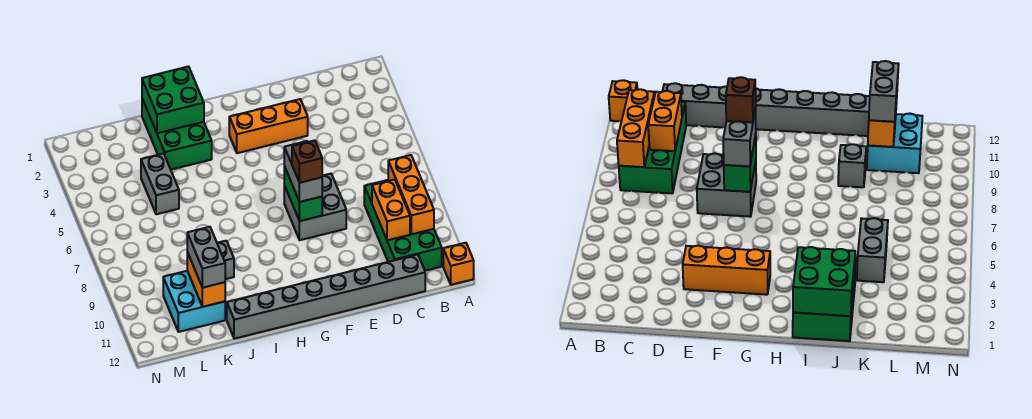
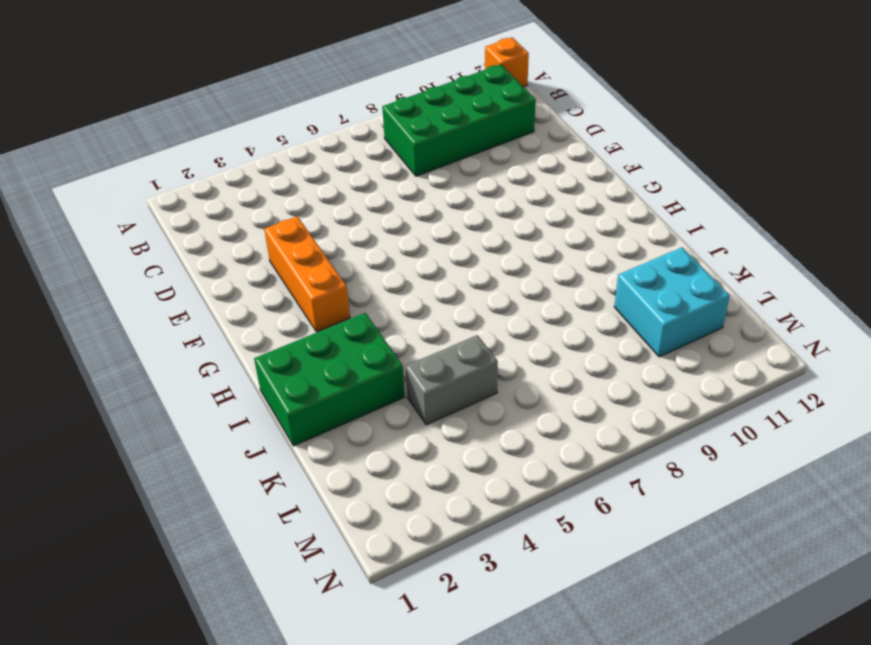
none -> grey brick C12:J12 level 1
none -> grey brick E7:F8 level 1
none -> grey brick J9 level 1

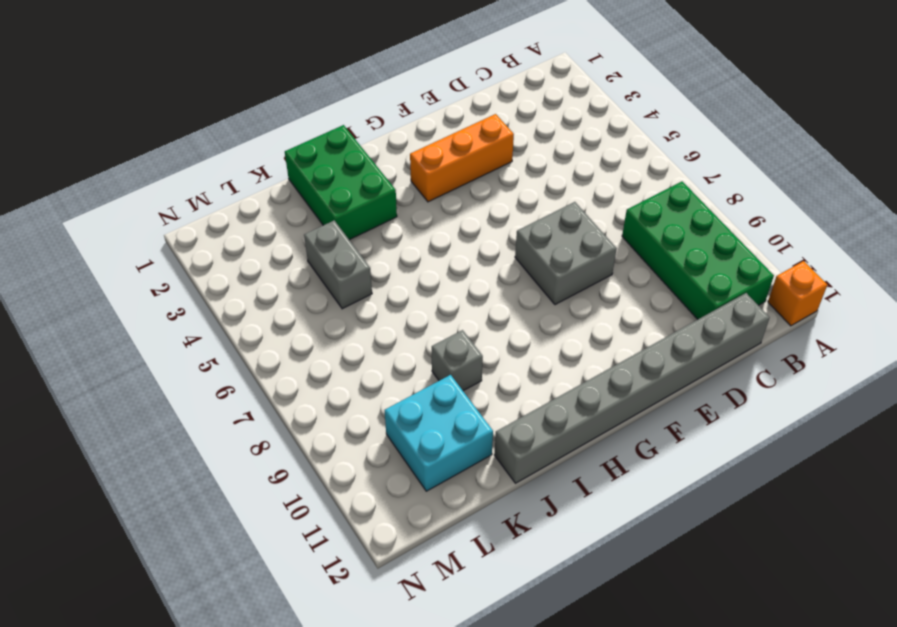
none -> orange brick B8:B10 level 2
none -> orange brick C9:C10 level 2
none -> green brick F7:F8 level 2

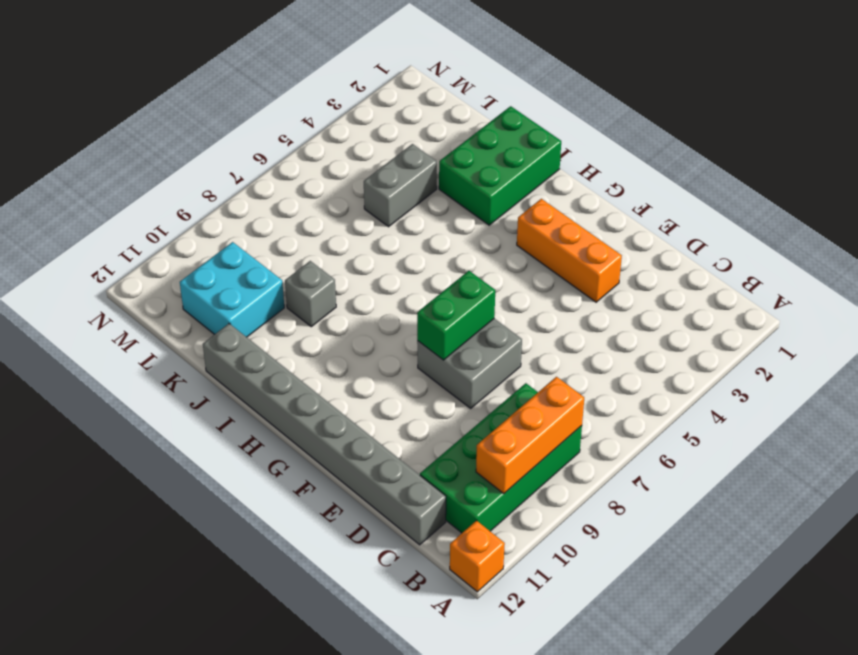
none -> orange brick C9:C10 level 2
none -> green brick I1:J2 level 2
none -> orange brick K10:K11 level 2

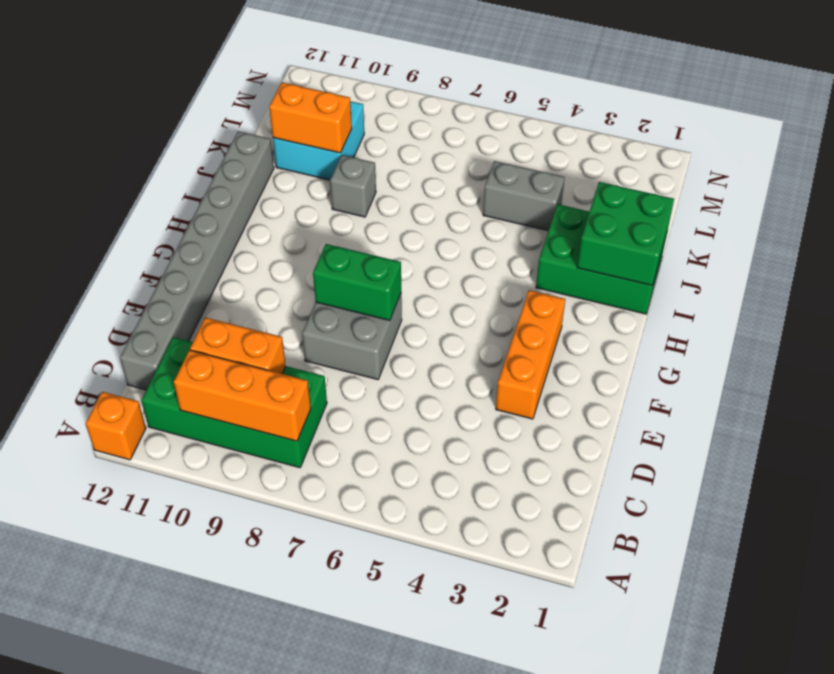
none -> grey brick F7:F8 level 3
none -> grey brick K10:K11 level 3
none -> brown brick F8 level 4

